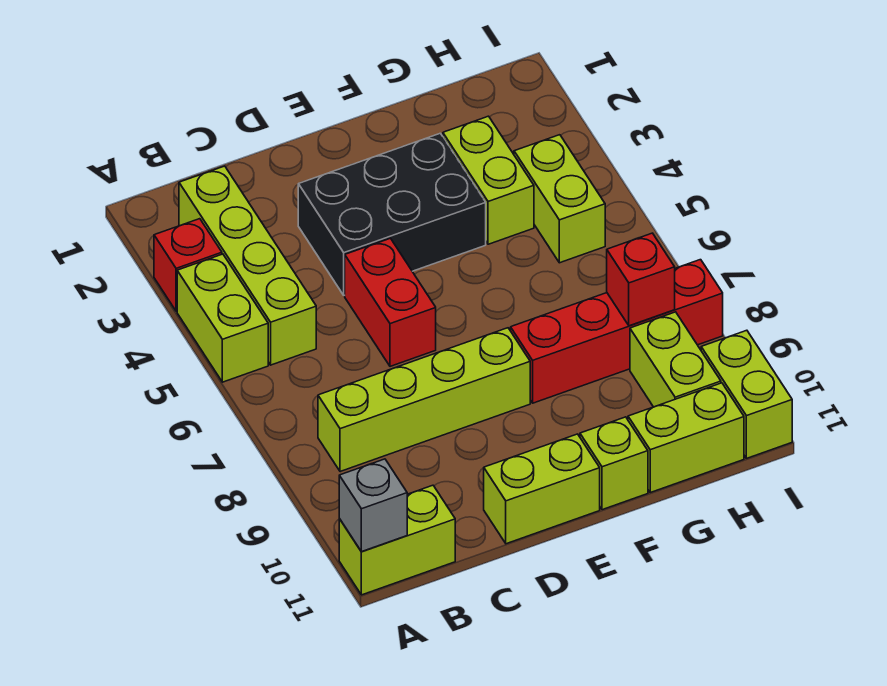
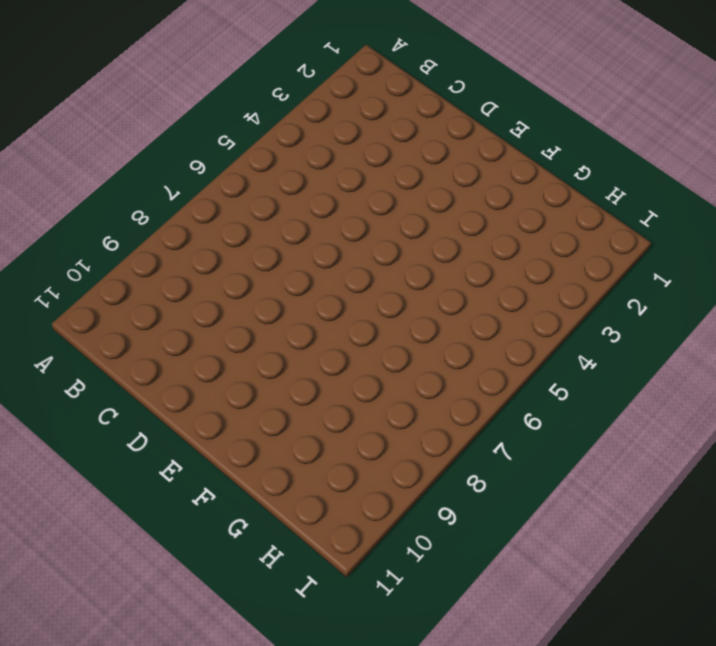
none -> red brick A3 level 1
none -> lime brick A4:A5 level 1
none -> lime brick A11:B11 level 1

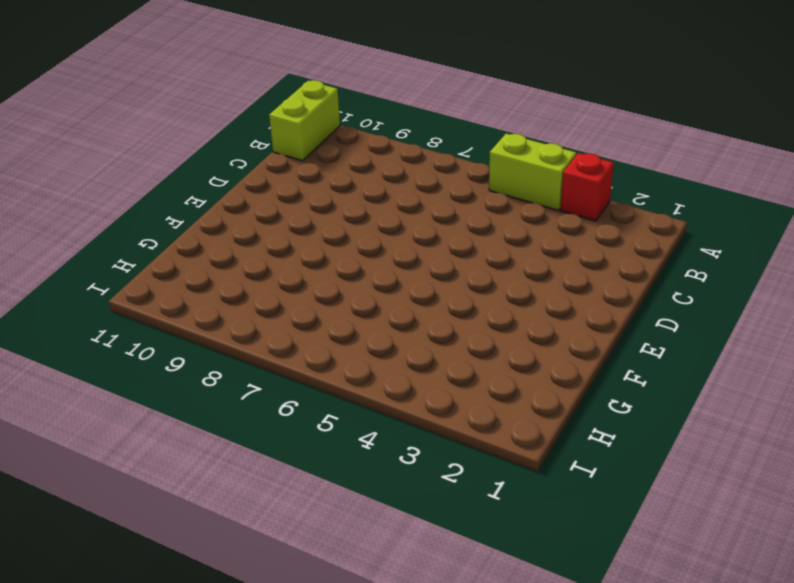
none -> lime brick B2:B5 level 1
none -> lime brick B8:E8 level 1
none -> black brick D3:F4 level 1

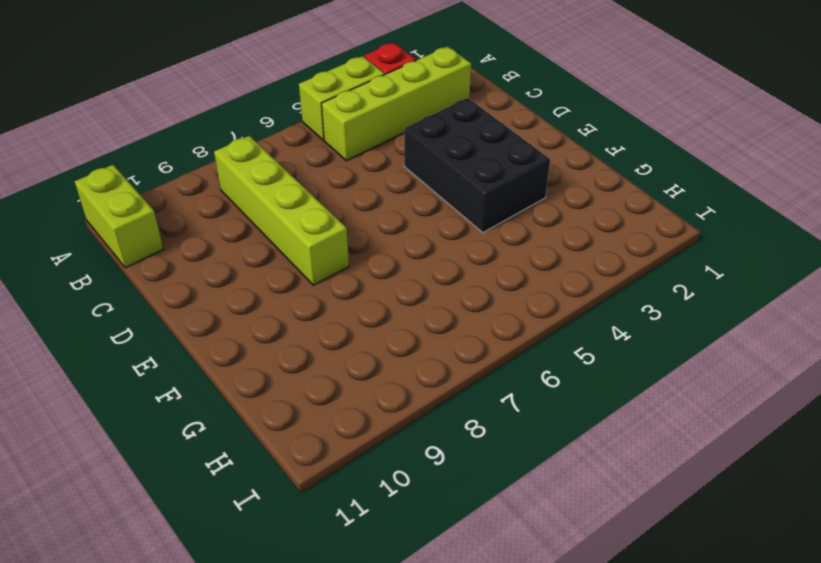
none -> red brick D5:D6 level 1
none -> lime brick D11:E11 level 1
none -> red brick F8:I8 level 1

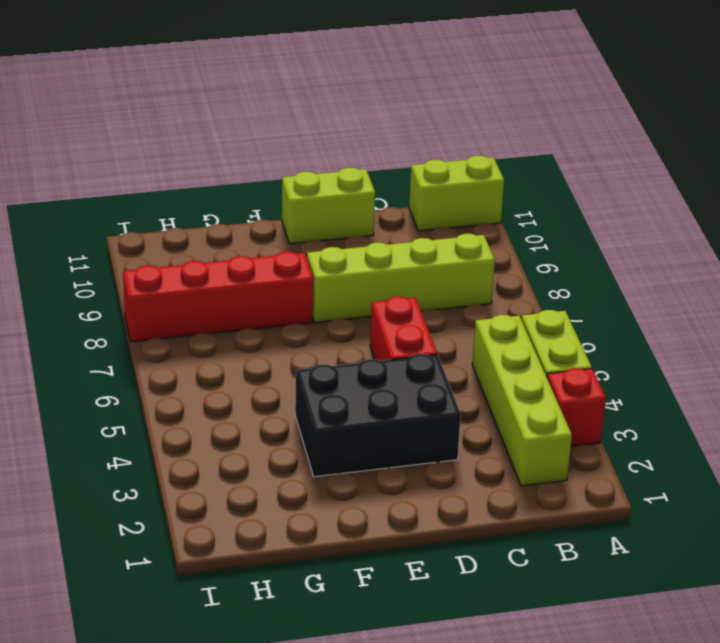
none -> lime brick F11 level 1
none -> lime brick G3:G4 level 1
none -> lime brick G11:H11 level 1

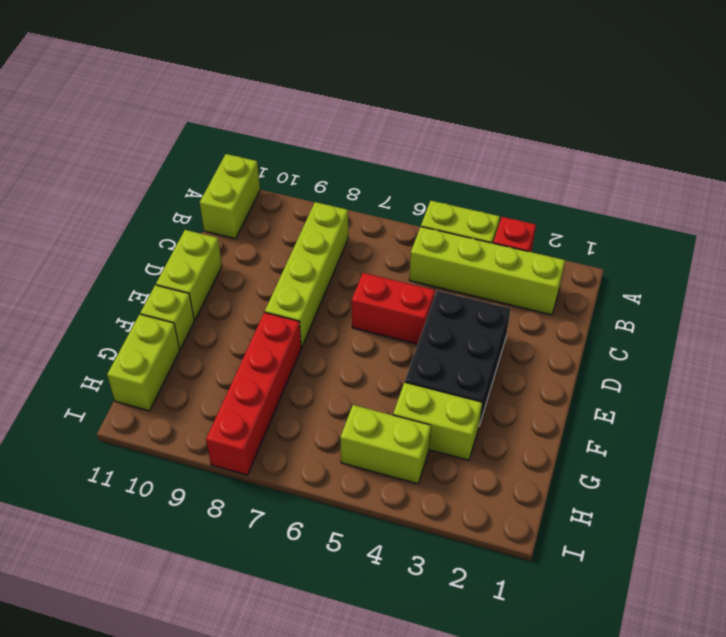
none -> lime brick H9:H10 level 1
none -> lime brick I10:I11 level 1
none -> grey brick A11 level 2

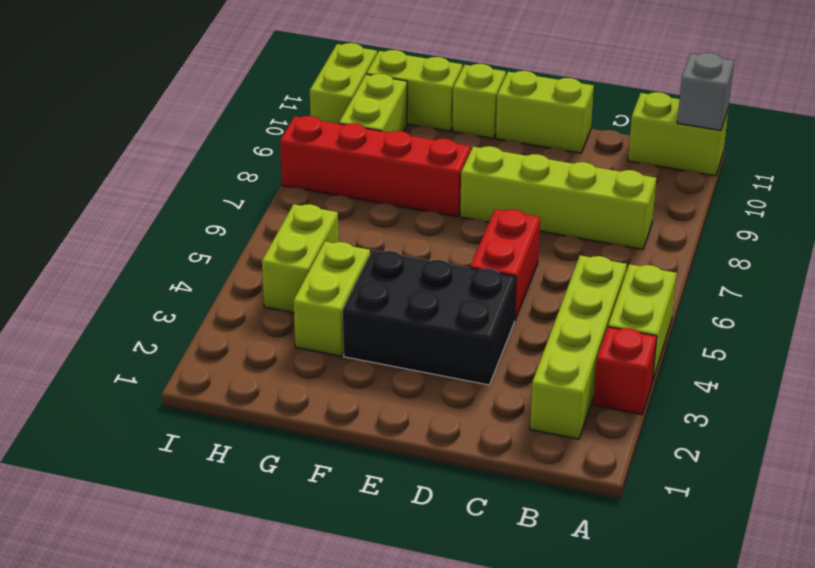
none -> red brick H8 level 2

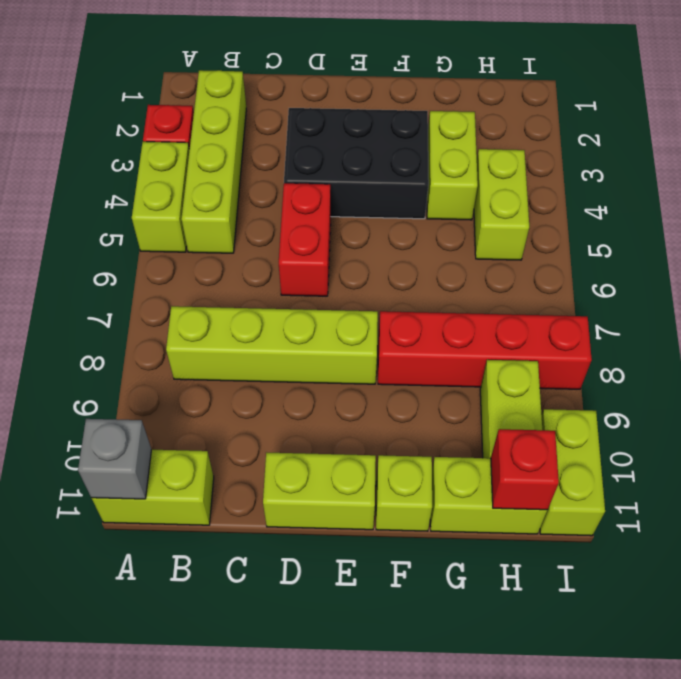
red brick H11 level 2 -> red brick H8 level 2

